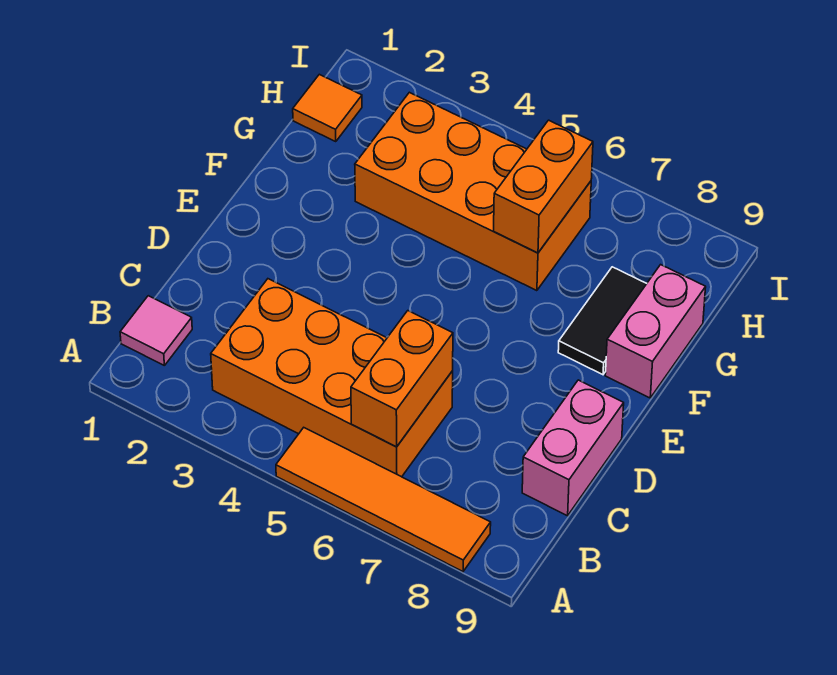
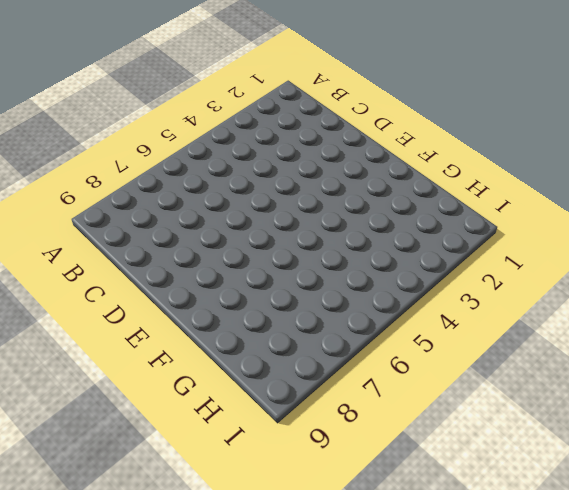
none -> orange tile A5:A8 level 1
none -> pink tile B1 level 1

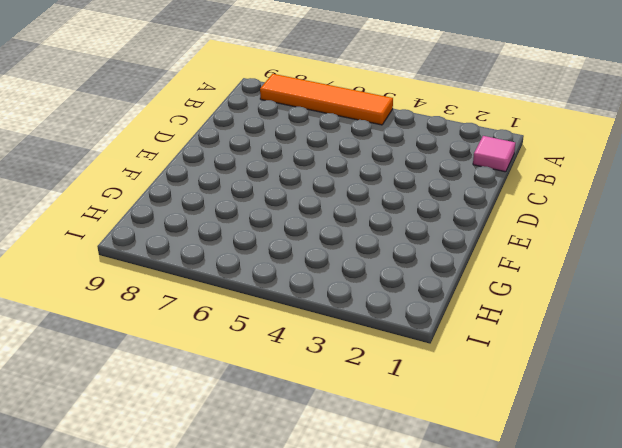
none -> orange brick B3:C6 level 1
none -> pink brick C9:D9 level 1

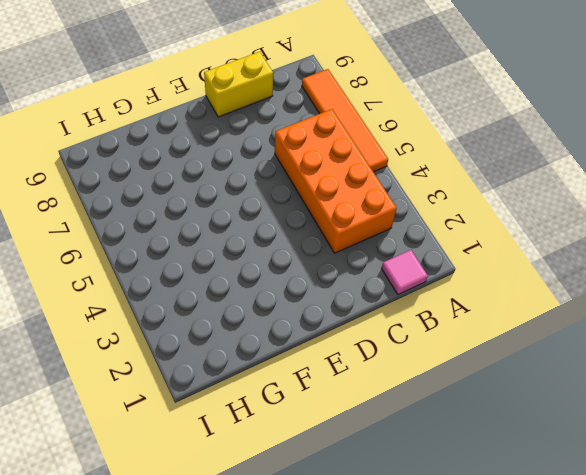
yellow brick C9:D9 level 1 -> pink brick C9:D9 level 1
none -> black tile F8:G8 level 1
none -> pink brick F9:G9 level 1

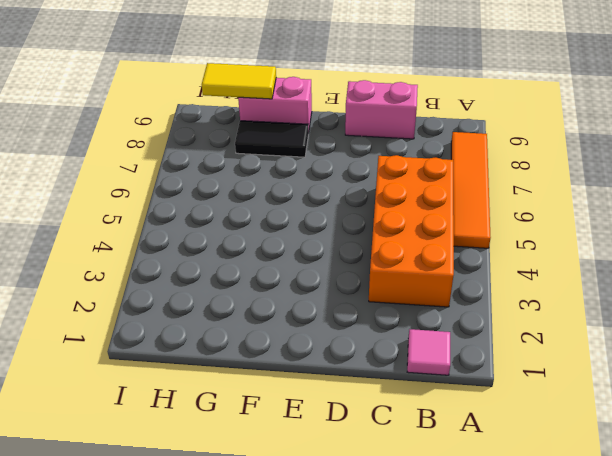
yellow tile G9:H9 level 2 -> none
none -> orange brick G3:H6 level 1
none -> orange tile H1 level 1

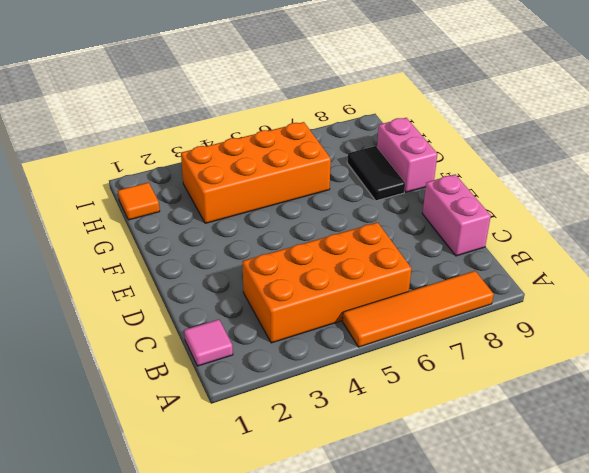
none -> orange brick B6:C6 level 2
none -> orange brick G6:H6 level 2

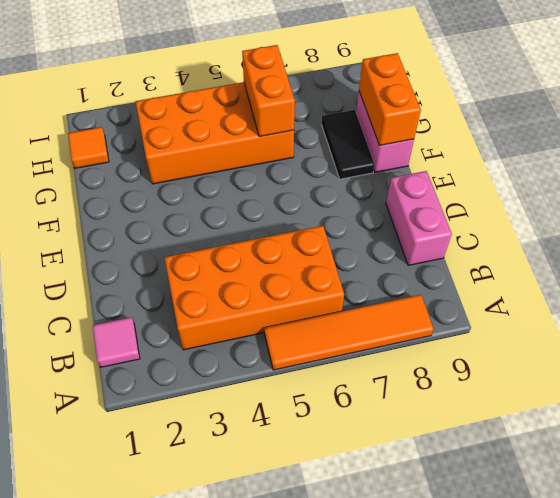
orange brick F9:G9 level 2 -> orange brick B6:C6 level 2

